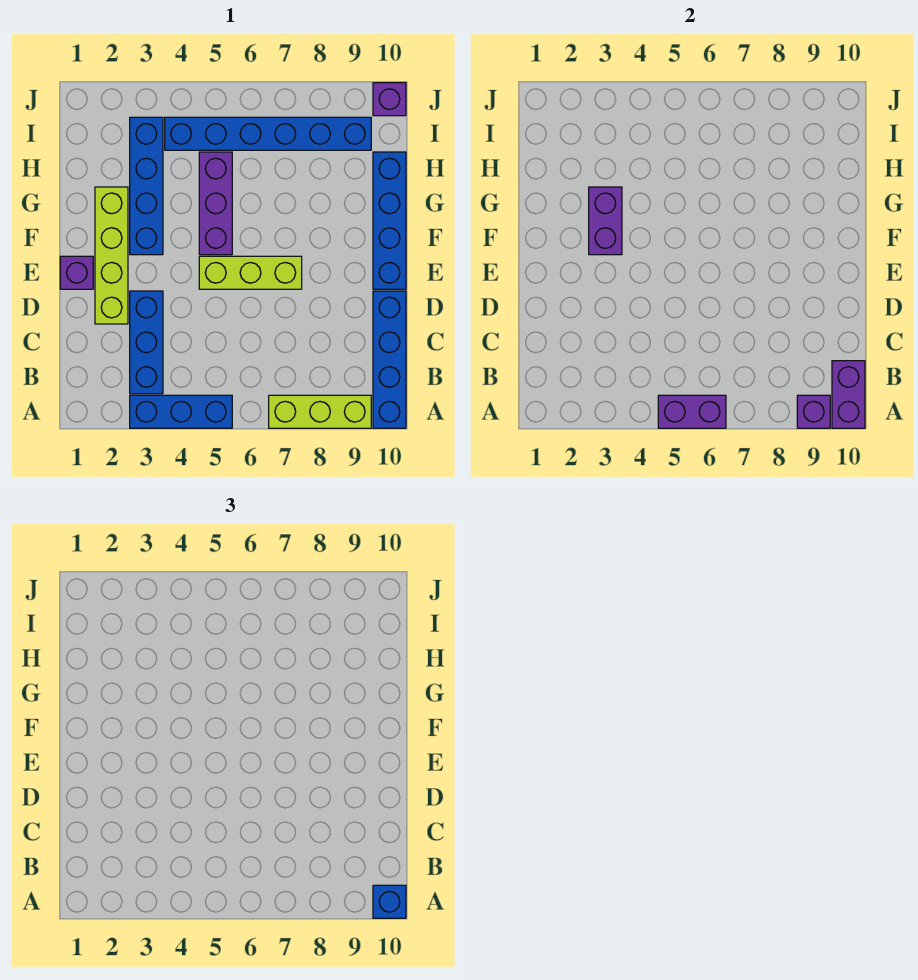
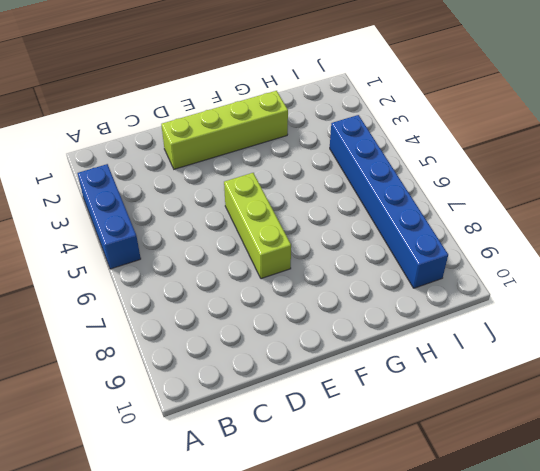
none -> lime brick A7:A9 level 1
none -> blue brick A10:D10 level 1
none -> blue brick B3:D3 level 1

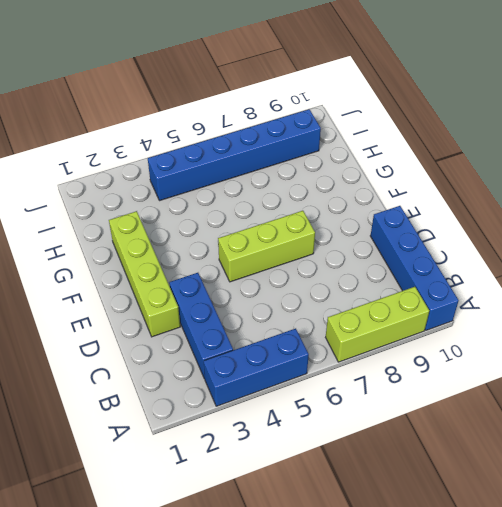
none -> purple brick E1 level 1
none -> blue brick E10:H10 level 1
none -> blue brick F3:I3 level 1

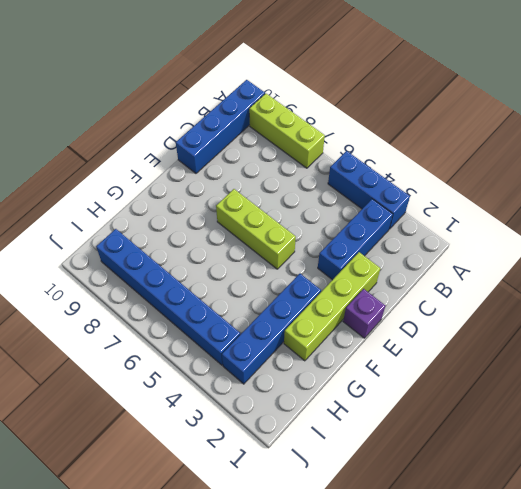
none -> blue brick E10:H10 level 1
none -> purple brick F5:H5 level 1
none -> purple brick J10 level 1

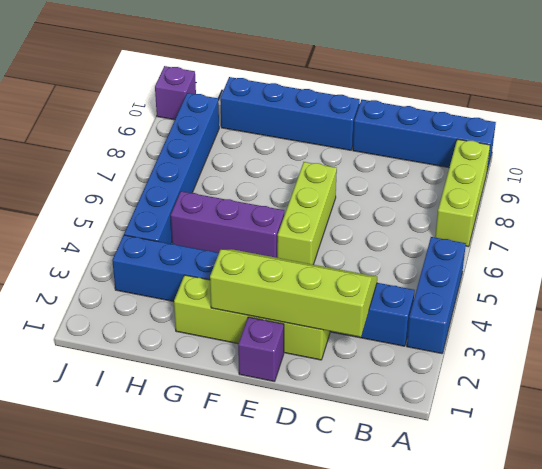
lime slope C2:F3 level 2 top 2 -> purple brick F3:G3 level 2
none -> purple brick A5:A6 level 2
none -> purple brick A9 level 2
none -> purple brick A10:B10 level 2

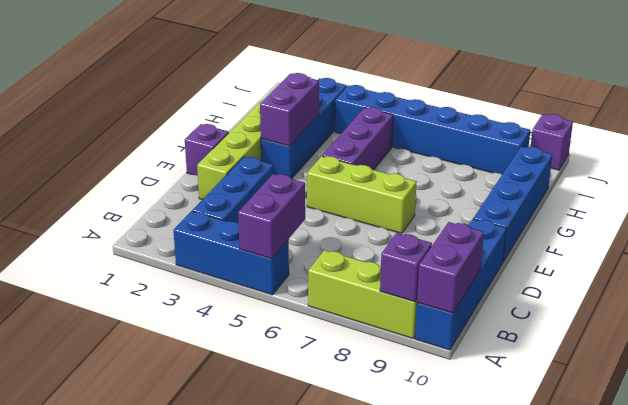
purple brick A5:B5 level 2 -> purple brick A5:A6 level 2
none -> blue brick A10 level 3

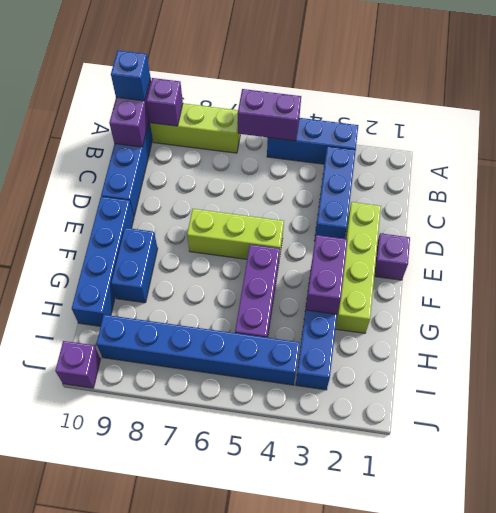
blue brick F9:G9 level 1 -> none

